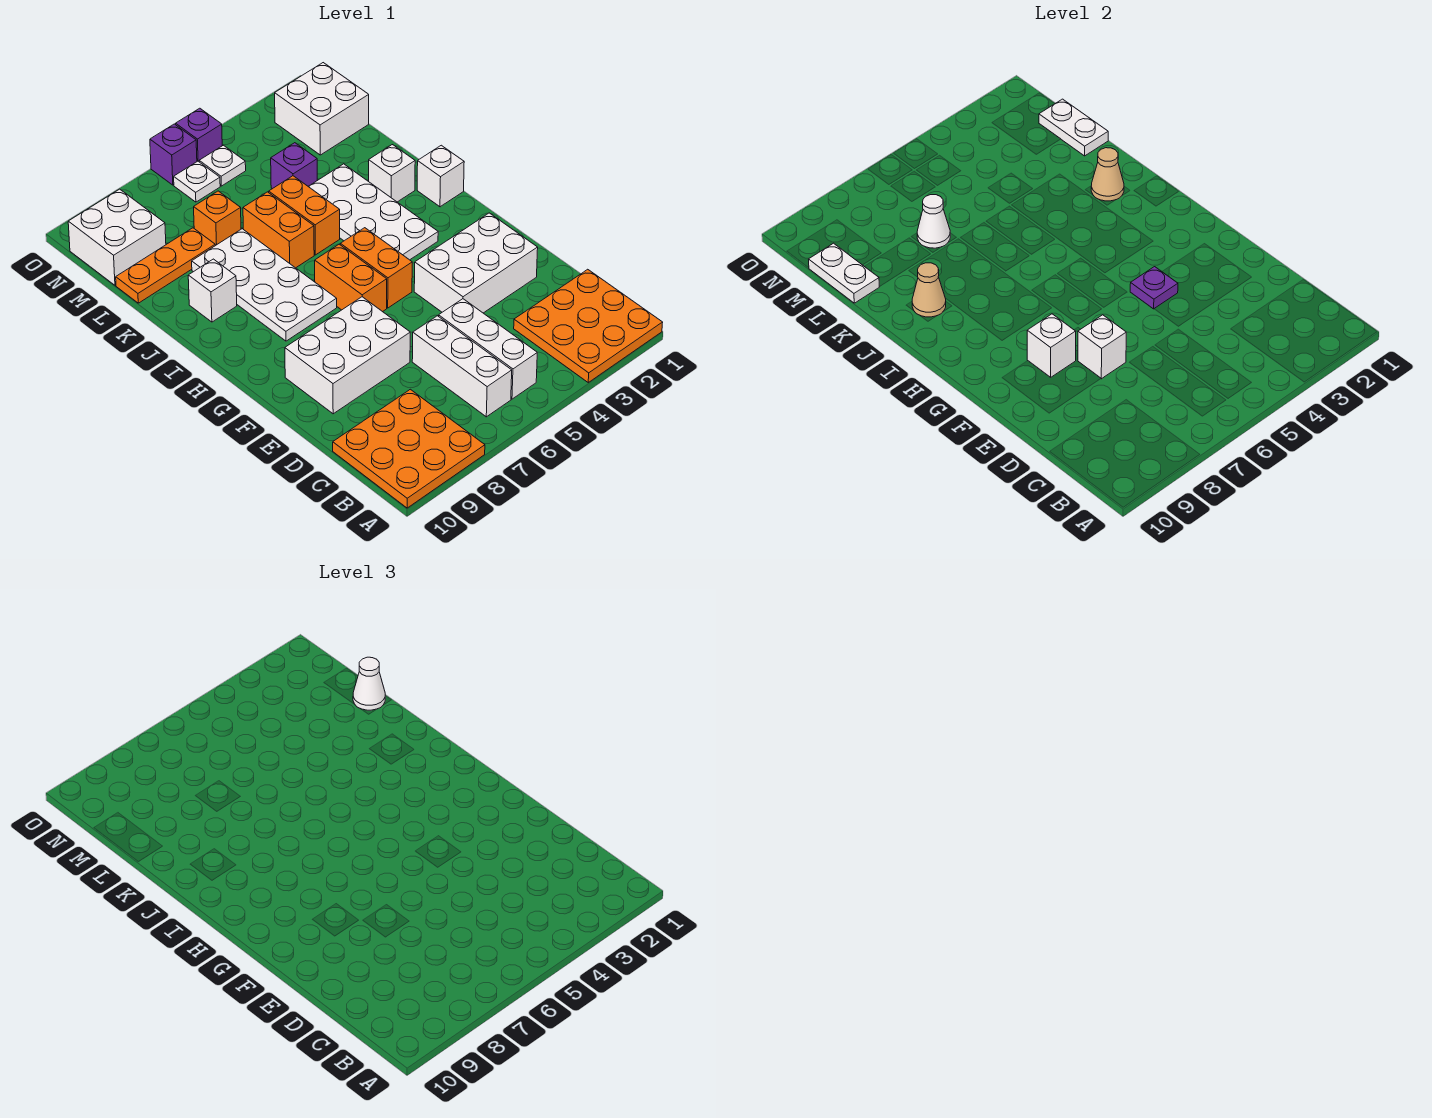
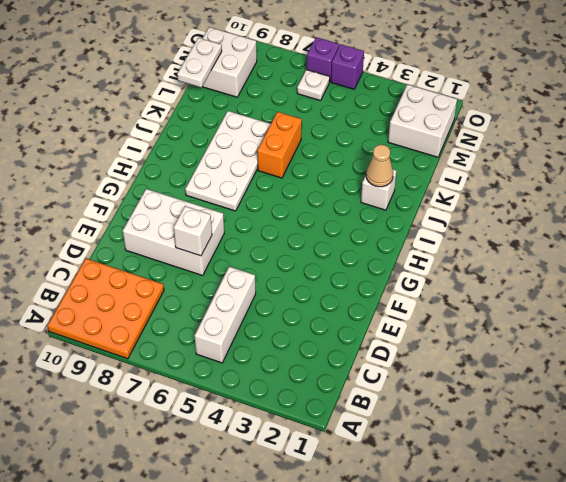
none -> orange plate A1:C3 level 1
none -> white brick B6:D6 level 1
none -> white brick E2:F4 level 1
none -> orange brick G5:H5 level 1

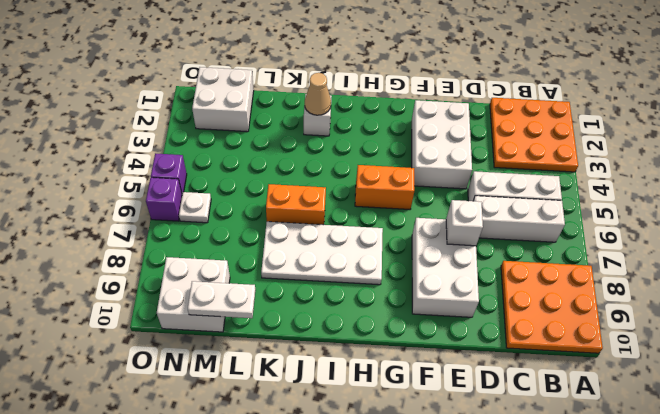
none -> orange brick G6:H6 level 1
none -> white plate H3:K4 level 1
none -> white brick I1 level 1
none -> orange brick J5:K5 level 1

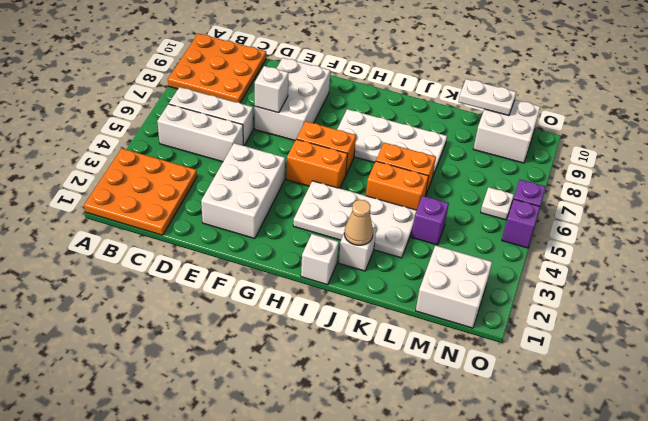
none -> white brick J9 level 1
none -> orange brick L7 level 1
none -> orange plate L8:L10 level 1
none -> white plate N5 level 1

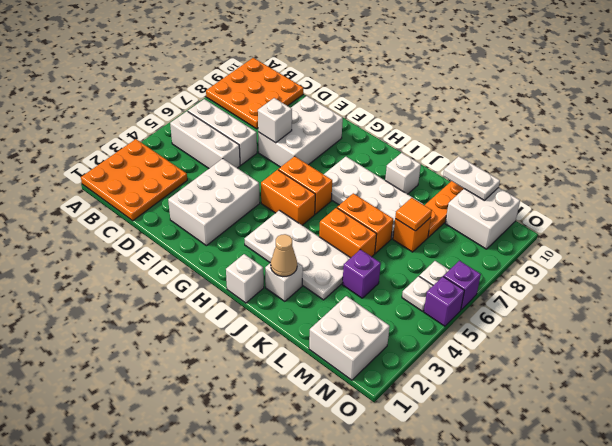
orange tile L7 level 2 -> white cone L7 level 2
none -> purple plate F4 level 2
none -> white brick F8 level 2
none -> tan cone J9 level 2
none -> white plate L1:M1 level 2

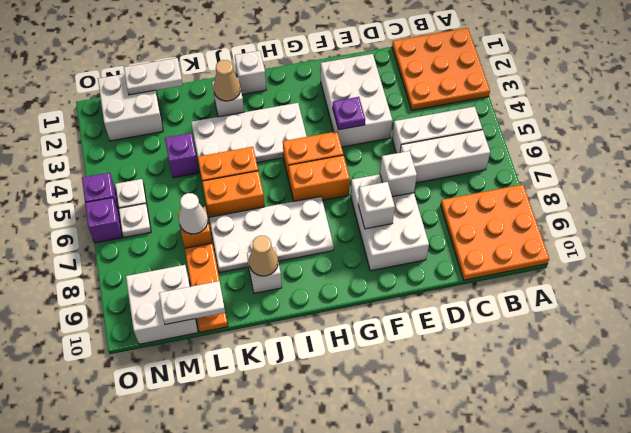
none -> white cone L1 level 3

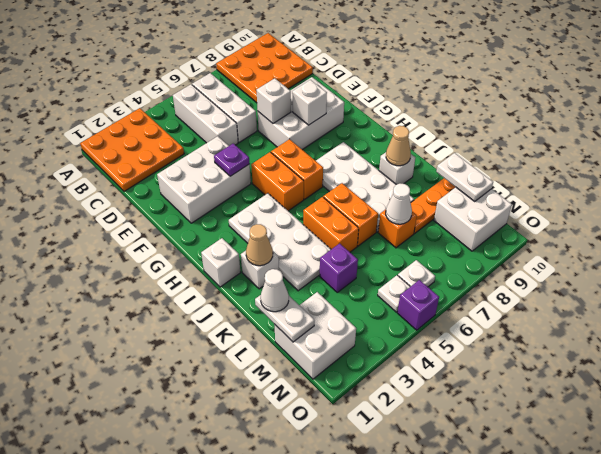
none -> purple brick O6 level 1

